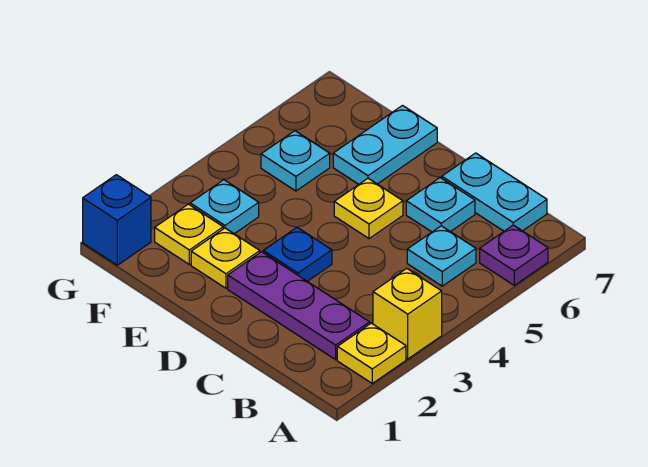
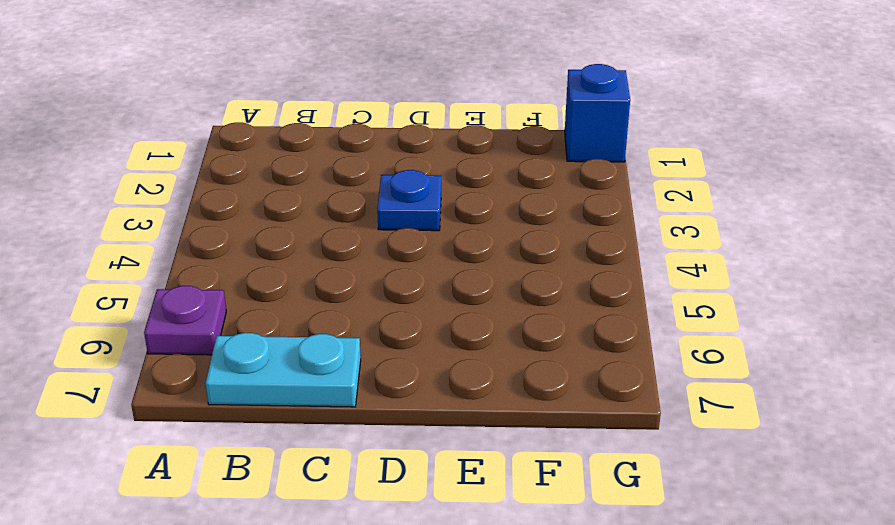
none -> yellow plate A2 level 1
none -> yellow brick A3 level 1
none -> purple plate B2:D2 level 1

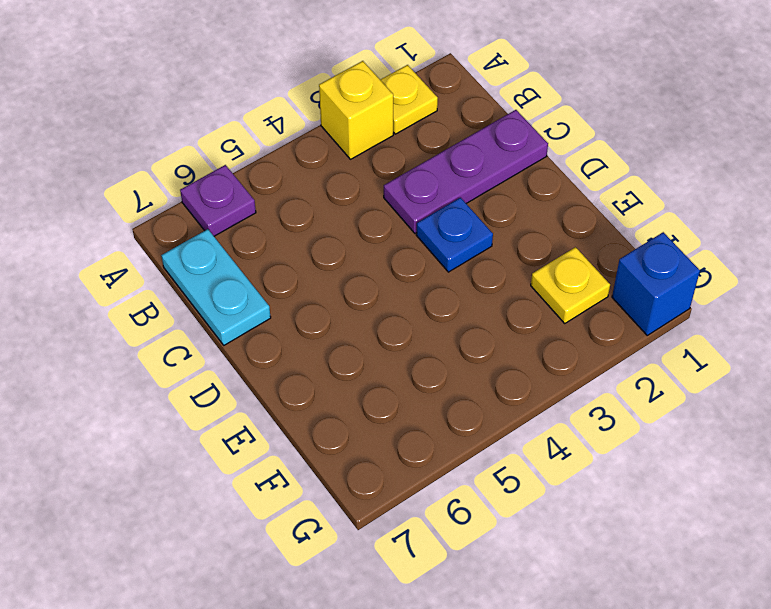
purple plate C1:C3 level 1 -> purple plate B2:D2 level 1
none -> cyan plate B5 level 1
none -> cyan plate C6 level 1
none -> yellow plate D5 level 1

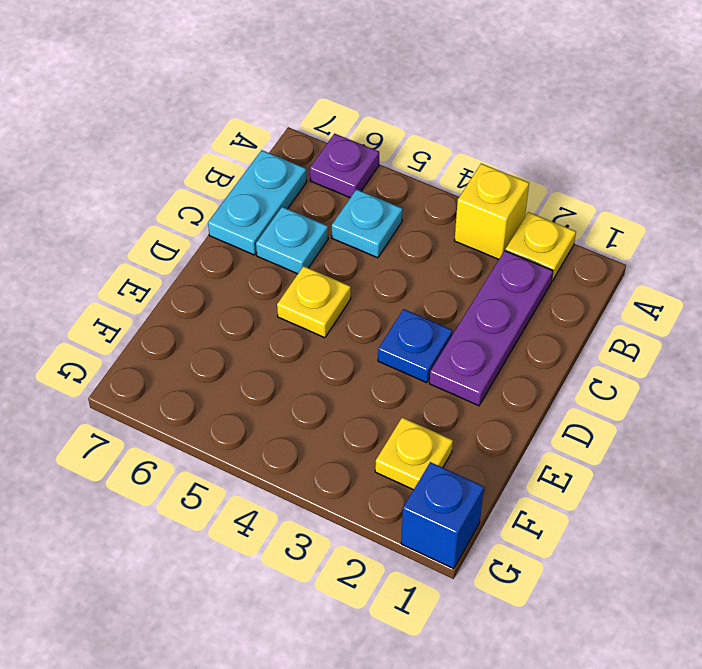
none -> yellow plate E2 level 1
none -> cyan plate E6:E7 level 1
none -> cyan plate F3 level 1

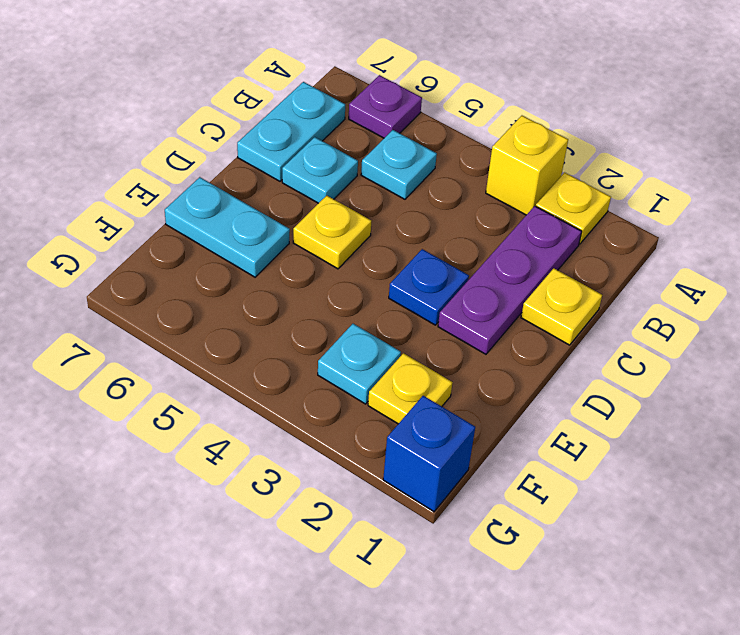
yellow plate C1 level 1 -> yellow plate E2 level 1
none -> cyan plate F5 level 1

